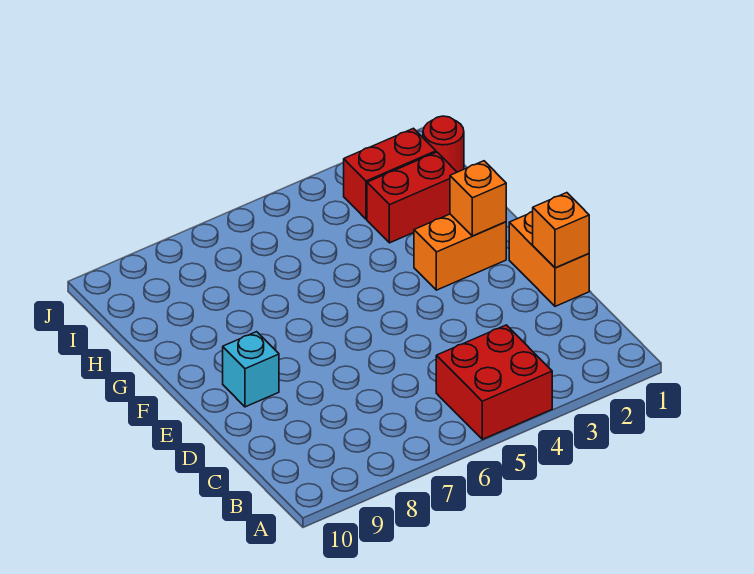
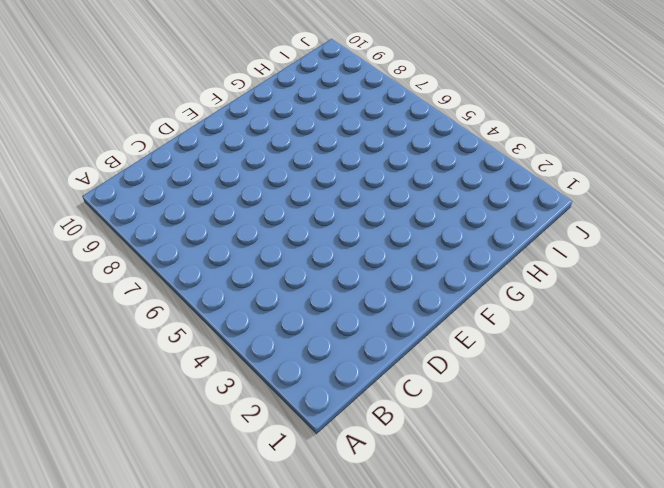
none -> red brick A4:B5 level 1
none -> orange brick D1:E1 level 1

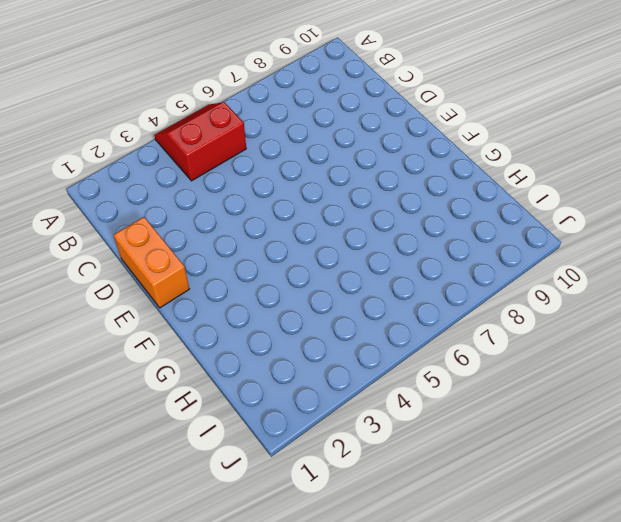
red slope A4:B5 level 1 top B -> red brick A4:B5 level 1
none -> cyan brick E9 level 1
none -> orange brick F2:F3 level 1

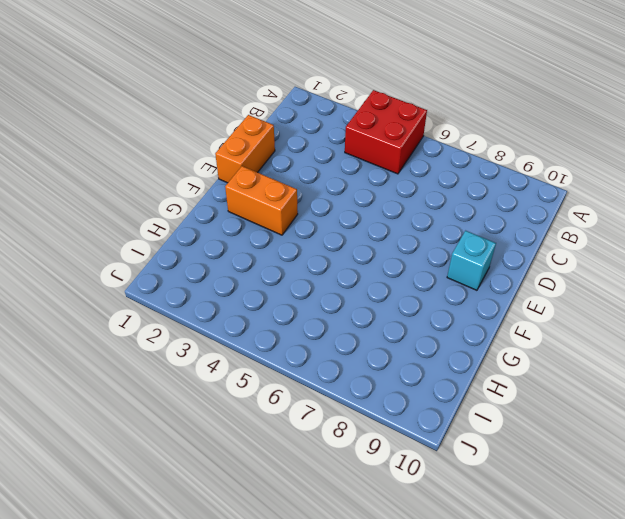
none -> red brick H2:H3 level 1
none -> red round brick I1 level 1

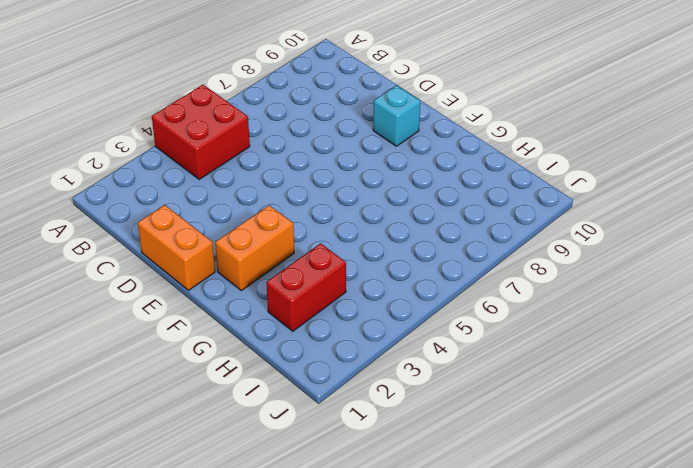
none -> red round brick I1 level 1
none -> red brick I2:I3 level 1

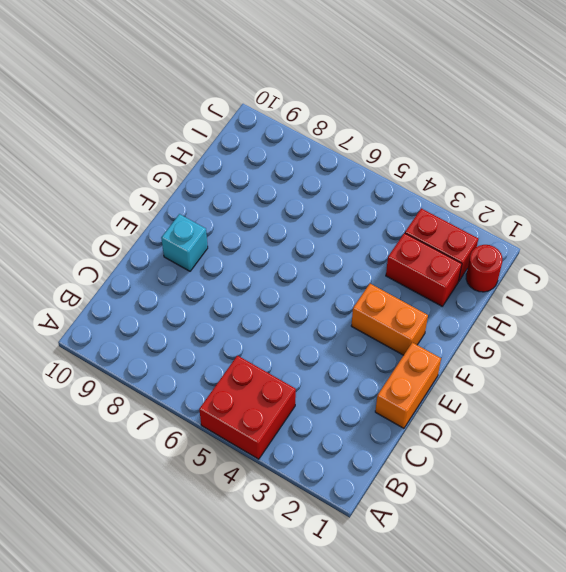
none -> orange brick D1 level 2
none -> orange brick F2 level 2

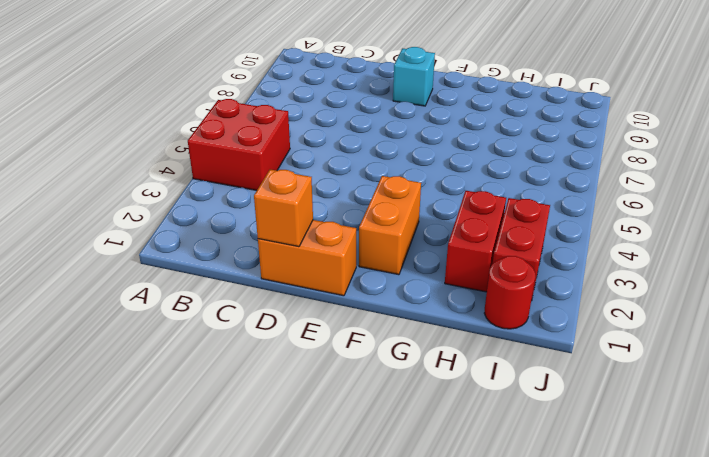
none -> orange brick F2 level 2

